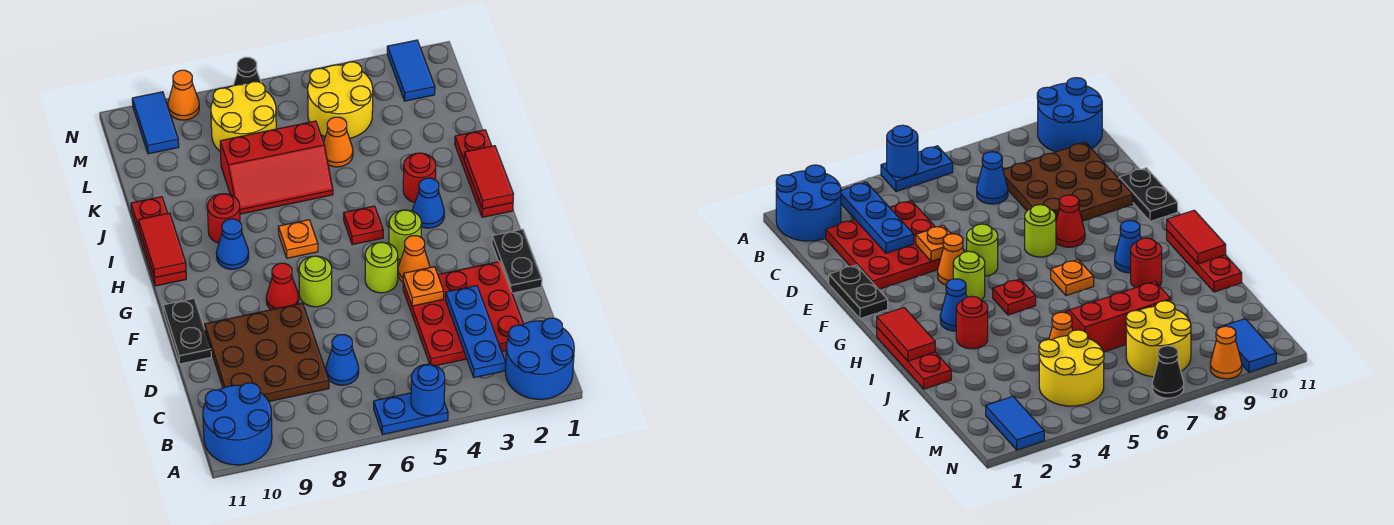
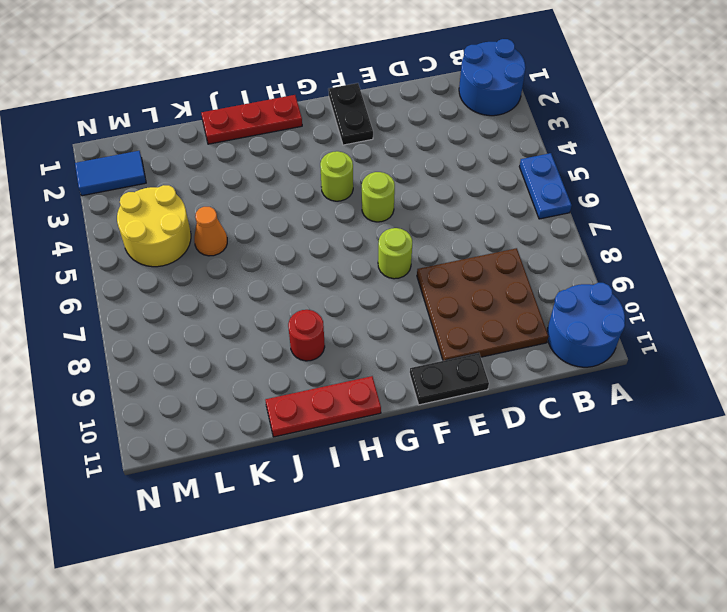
black plate F1:F2 level 1 -> black plate E1:F1 level 1
none -> red plate C2:E4 level 1
none -> blue cone C7 level 1
none -> orange cone F4 level 1
none -> red cone F8 level 1

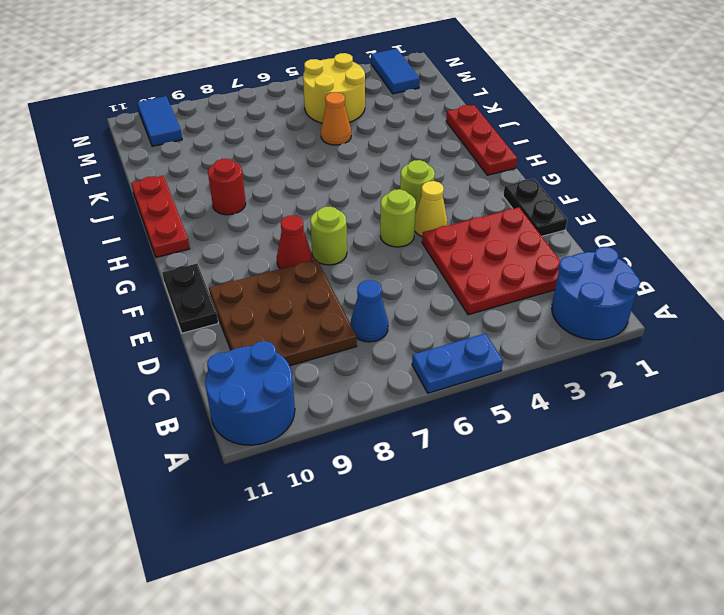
yellow cone F4 level 1 -> orange cone F4 level 1
none -> blue cone H3 level 1
none -> red plate H5 level 1
none -> orange plate H7 level 1
none -> blue cone H9 level 1

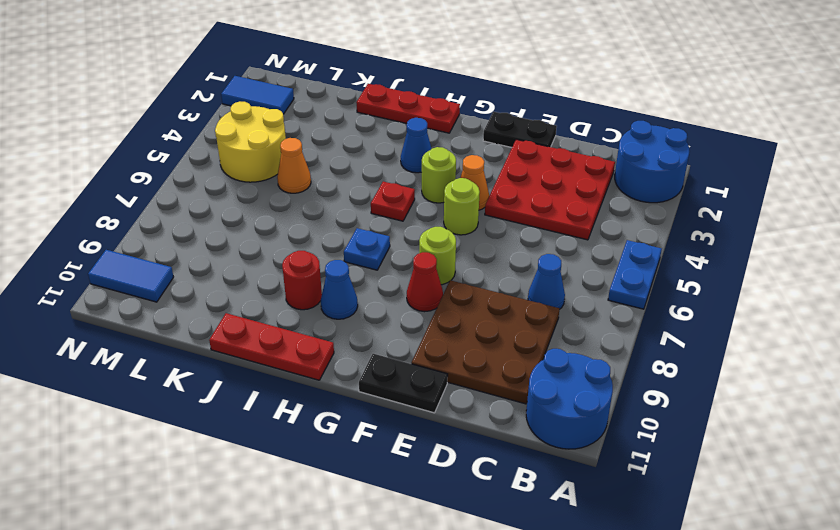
blue plate H7 level 1 -> orange plate H7 level 1
none -> red round brick I3 level 1
none -> red slope J6:K8 level 1 top K
none -> yellow round brick L7:M8 level 1
none -> black cone N7 level 1

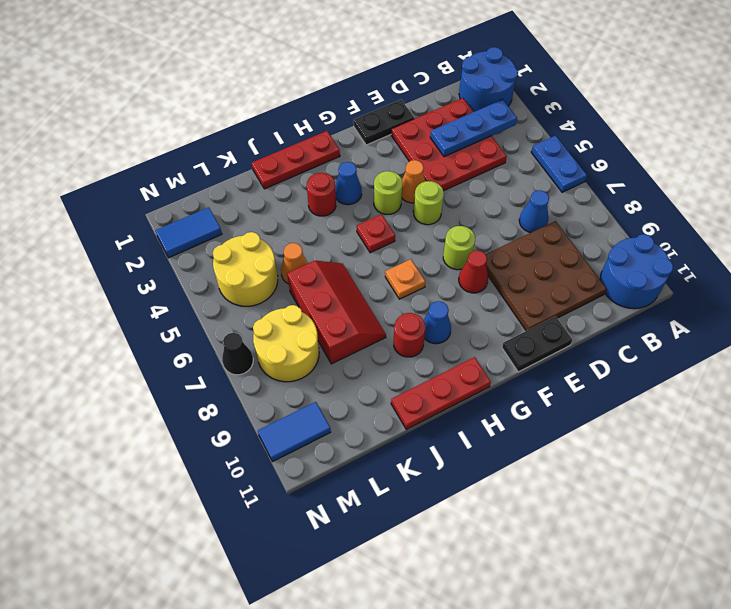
none -> orange cone N9 level 1
none -> blue round brick A5 level 2
none -> orange plate E4 level 2
none -> red tile H1:I1 level 2

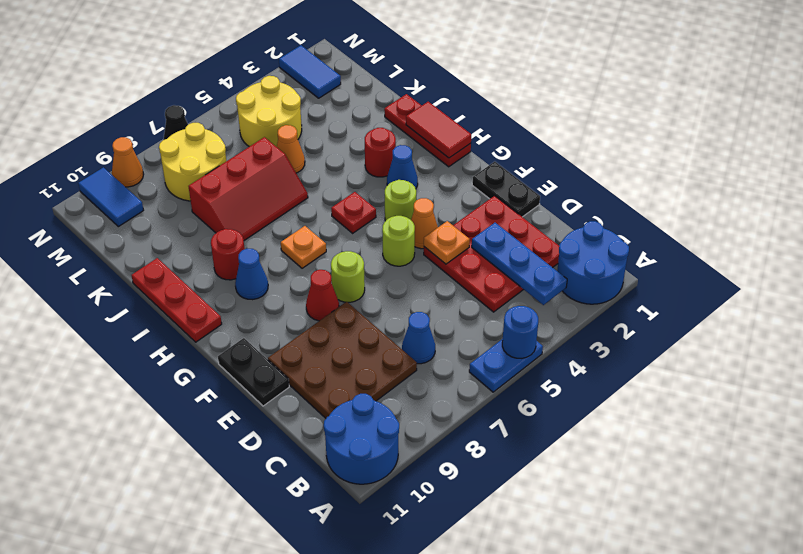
none -> red tile H11:I11 level 2

